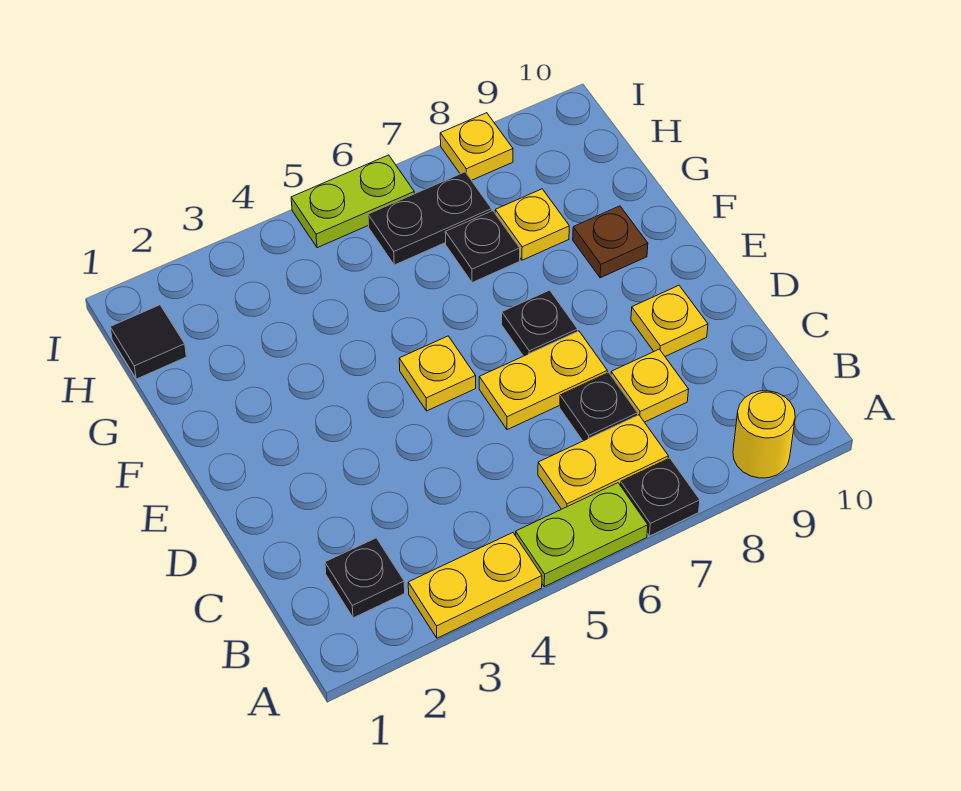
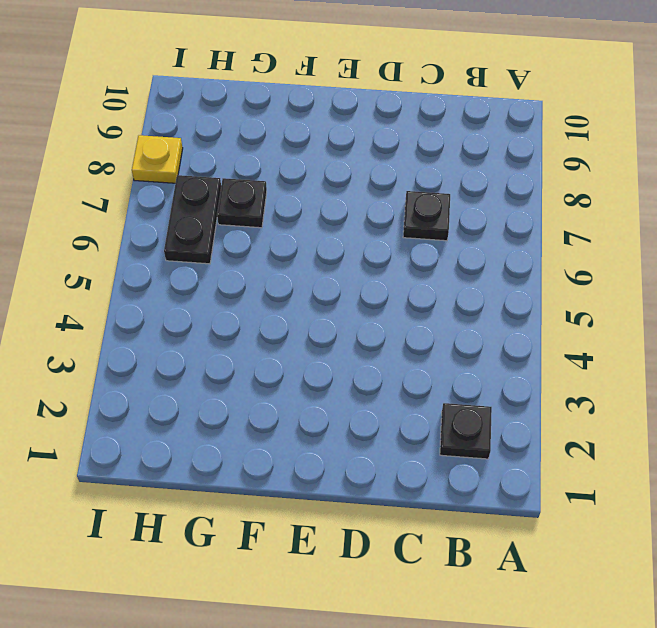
none -> yellow plate A3:A4 level 1
none -> lime plate A5:A6 level 1
none -> black plate A7 level 1

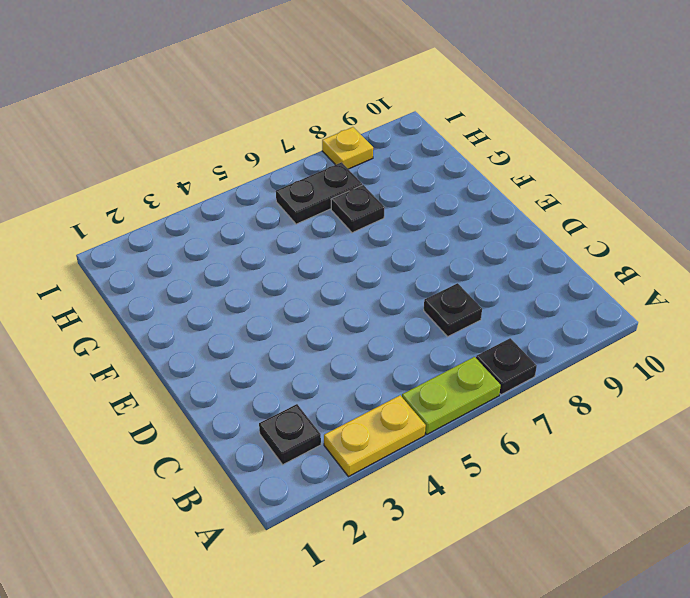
none -> yellow round brick A9 level 1
none -> yellow plate B6:B7 level 1
none -> yellow plate C8 level 1

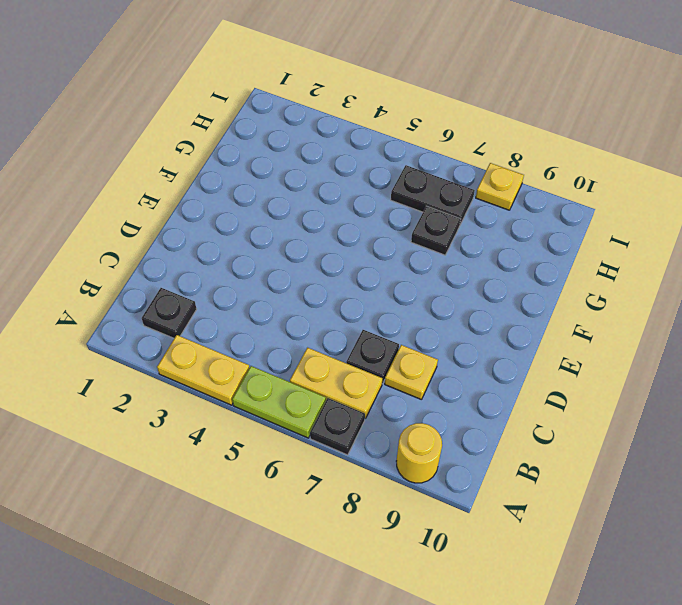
none -> yellow plate D6:D7 level 1
none -> yellow plate D9 level 1
none -> yellow plate E5 level 1

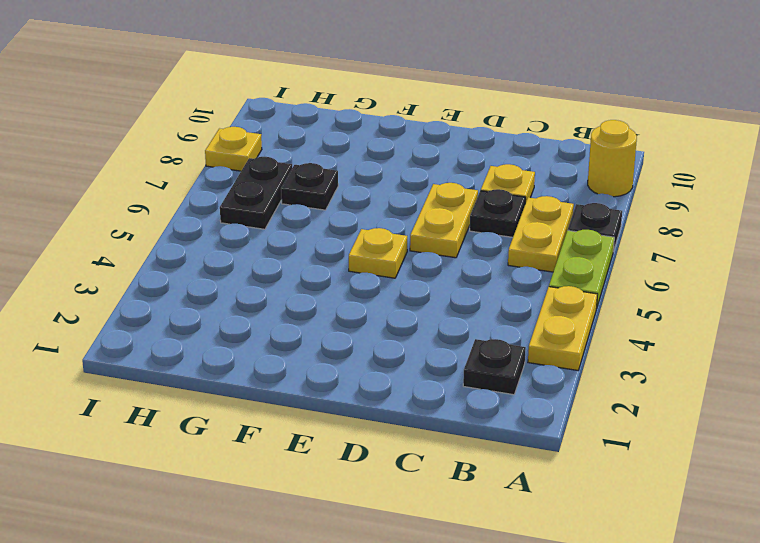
none -> yellow plate D9 level 1
none -> black plate E7 level 1
none -> brown plate F9 level 1

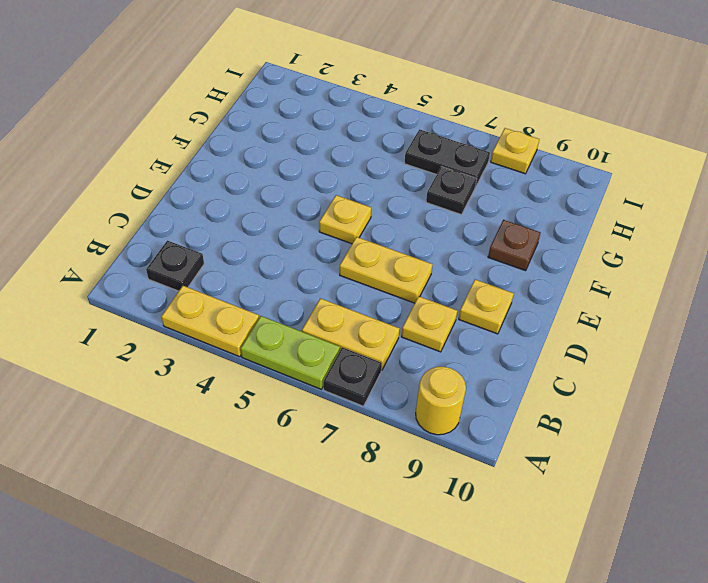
none -> black plate C7 level 1
none -> black plate E7 level 1
none -> yellow plate G8 level 1

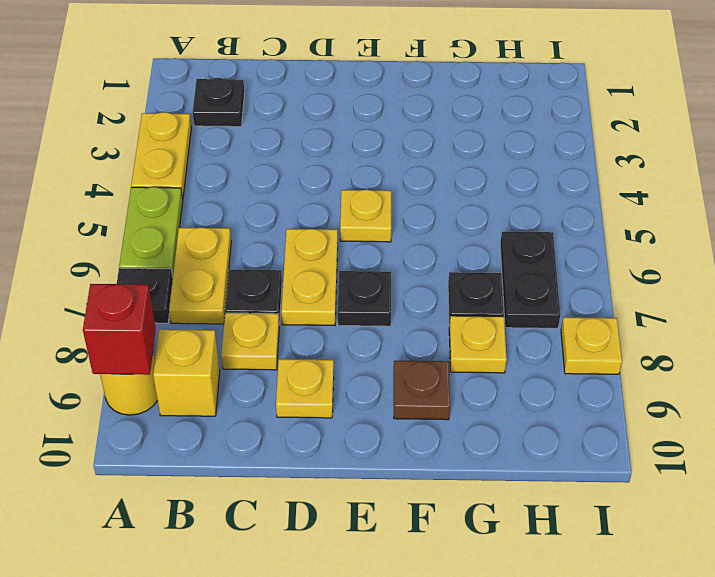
red brick A9 level 2 -> none
yellow brick B9 level 1 -> none
none -> black tile H1 level 1
none -> lime plate I5:I6 level 1

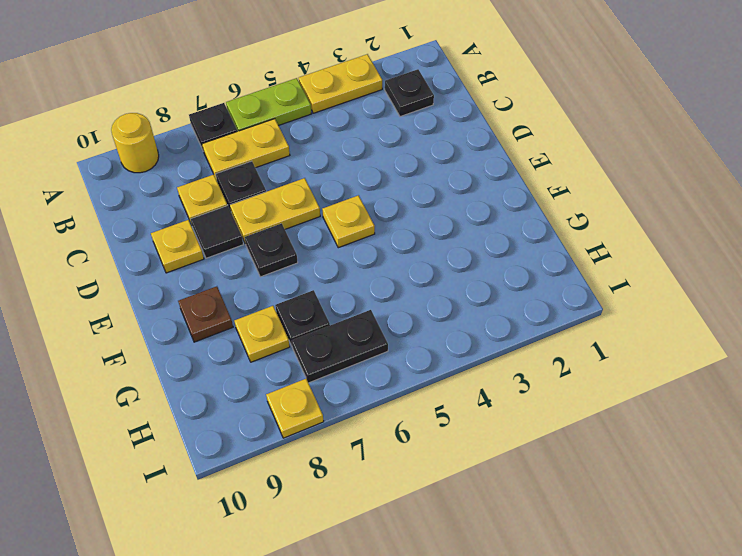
black tile D8 level 1 -> black tile H1 level 1
none -> lime plate I5:I6 level 1

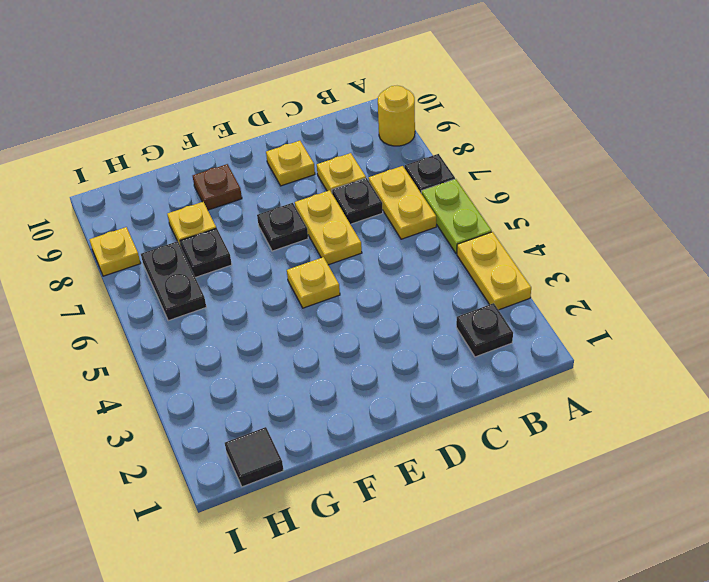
none -> lime plate I5:I6 level 1

